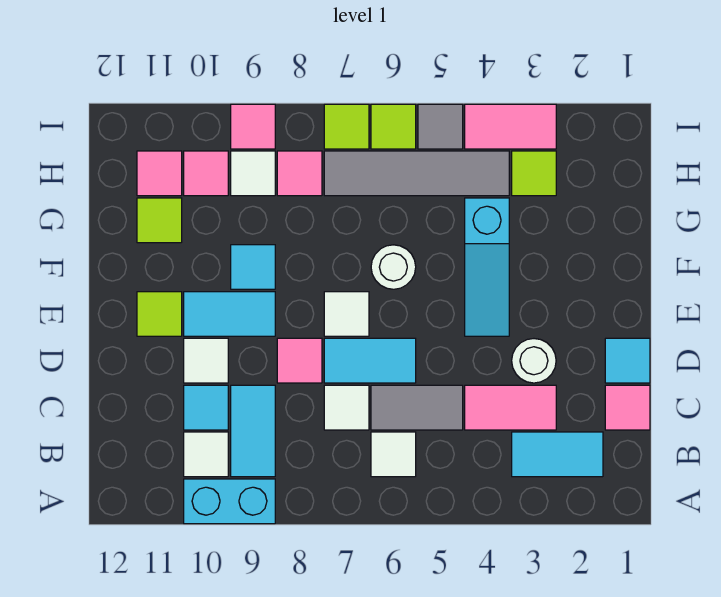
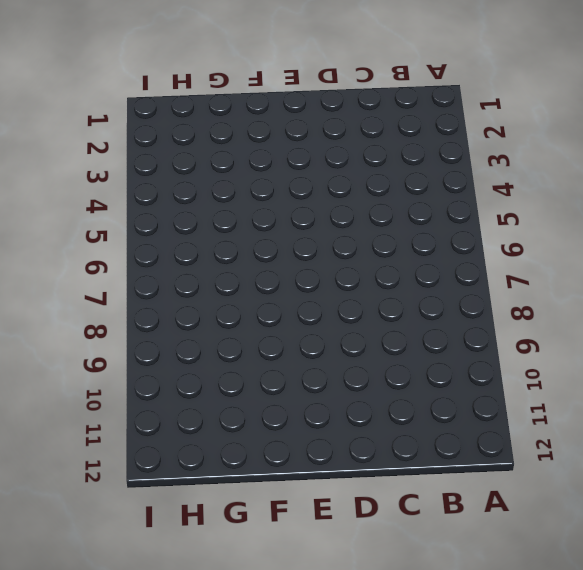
none -> cyan brick A9:A10 level 1
none -> cyan tile B2:B3 level 1
none -> white tile B6 level 1
none -> cyan tile B9:C9 level 1

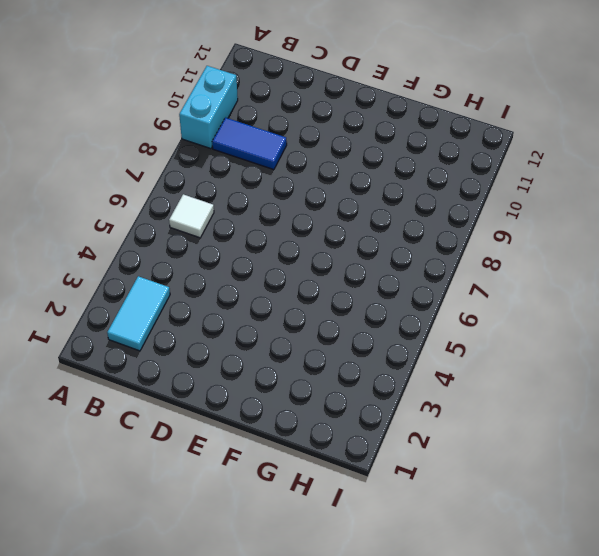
blue tile B9:C9 level 1 -> cyan tile B9:C9 level 1
none -> white tile B10 level 1
none -> pink tile C1 level 1
none -> pink tile C3:C4 level 1
none -> grey tile C5:C6 level 1

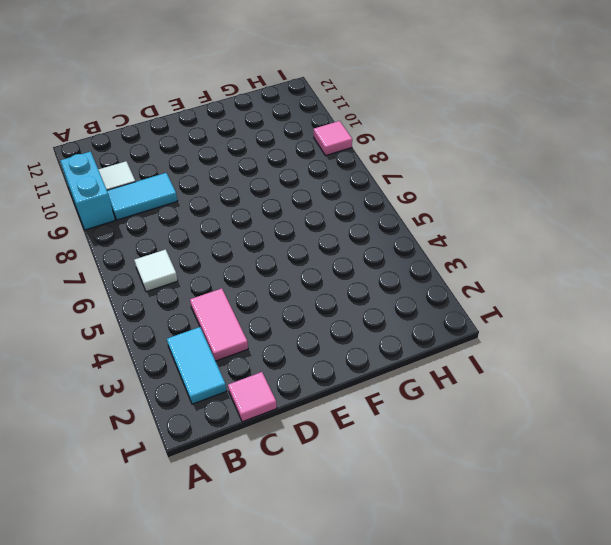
none -> grey tile C5:C6 level 1
none -> white tile C7 level 1
none -> cyan tile C10 level 1
none -> cyan tile D1 level 1

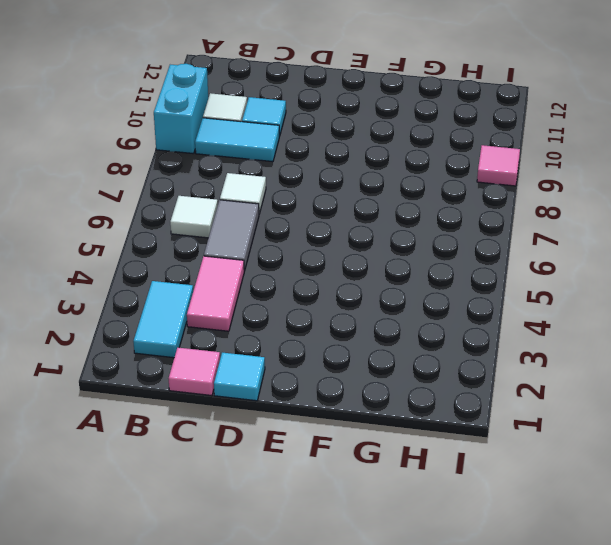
none -> white round brick D3 level 1
none -> cyan tile D6:D7 level 1
none -> pink tile D8 level 1
none -> white tile D10 level 1

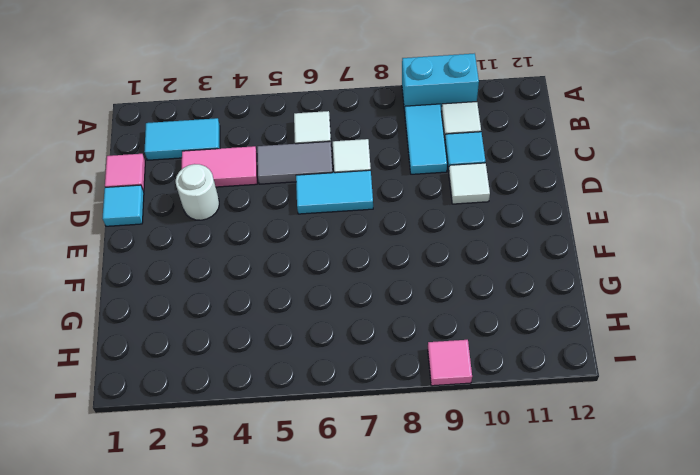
none -> pink tile D8 level 1
none -> cyan slope E4:G4 level 1 top G
none -> white tile E7 level 1
none -> cyan tile E9:E10 level 1

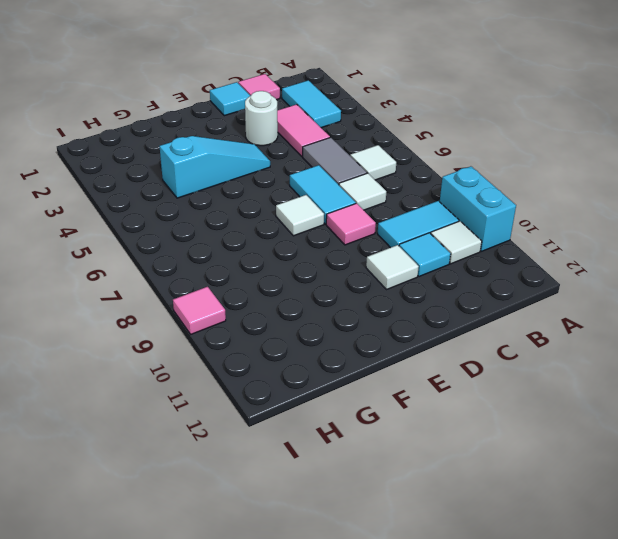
none -> cyan tile E9:E10 level 1
none -> lime tile E11 level 1
none -> white round brick F6 level 1
none -> cyan tile F9 level 1

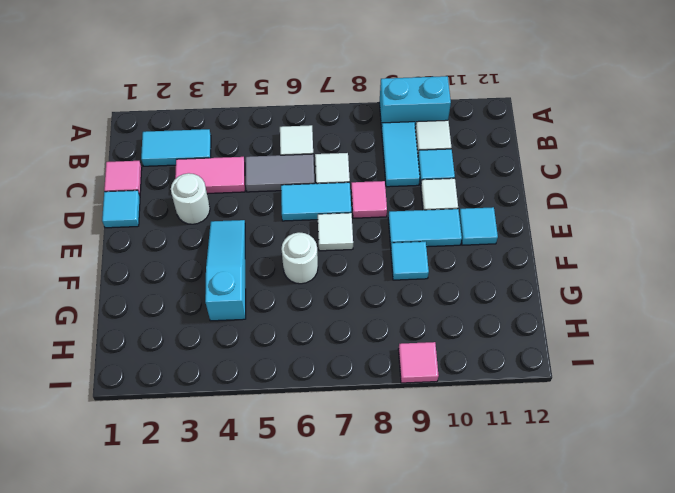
cyan tile E11 level 1 -> lime tile E11 level 1
none -> lime tile G11 level 1
none -> lime tile H3 level 1
none -> grey tile H4:H7 level 1
none -> pink tile H8 level 1

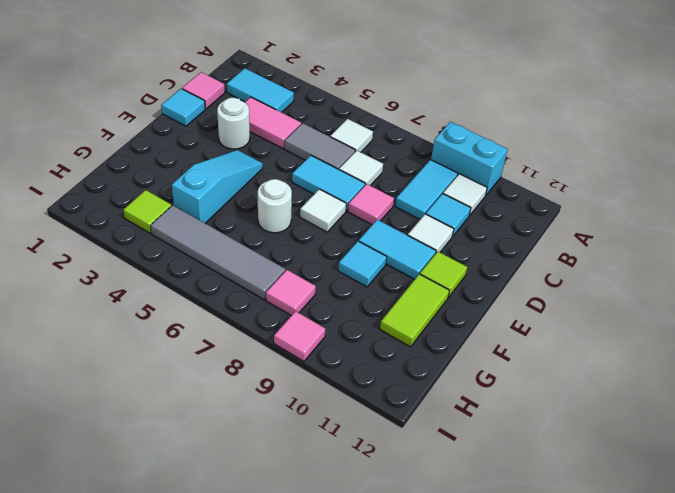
lime tile F11:G11 level 1 -> lime tile G11 level 1
none -> white tile H9 level 1
none -> pink tile H10 level 1
none -> pink tile H11 level 1
none -> pink tile I3:I4 level 1

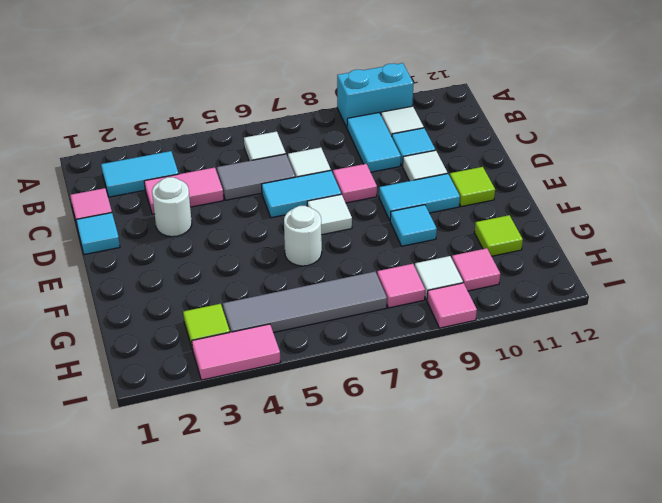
none -> cyan slope E4:G4 level 1 top G
none -> pink tile H11 level 1
none -> grey tile I5 level 1
none -> lime tile I6 level 1

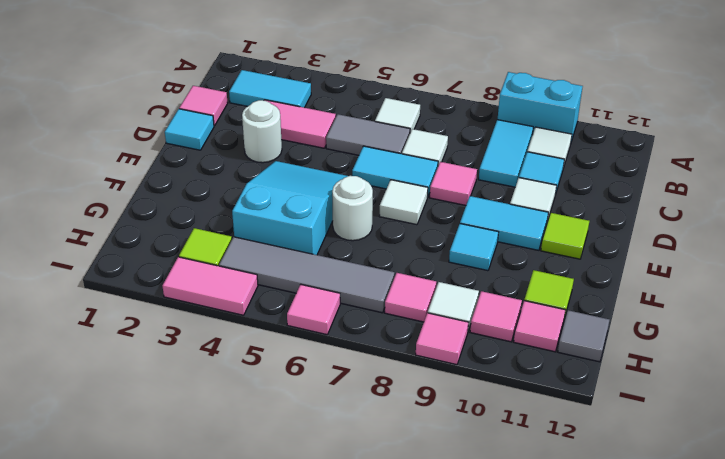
cyan slope E4:G5 level 1 top G -> cyan slope E4:G4 level 1 top G
grey tile H12 level 1 -> grey tile I5 level 1
pink tile I6 level 1 -> lime tile I6 level 1
none -> lime tile I7 level 1

